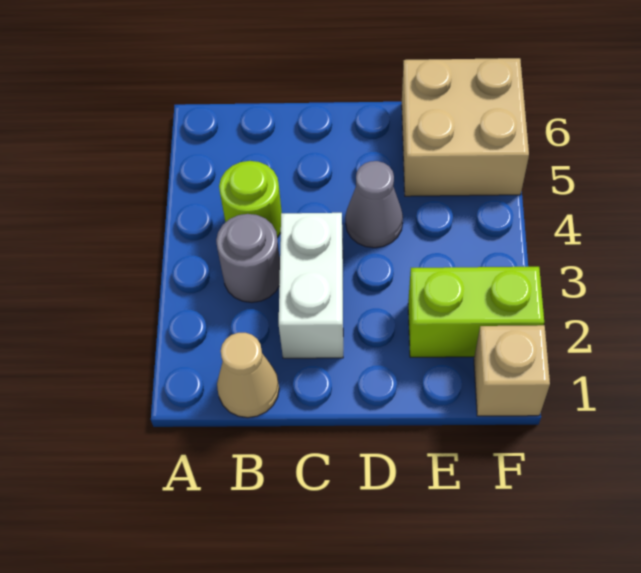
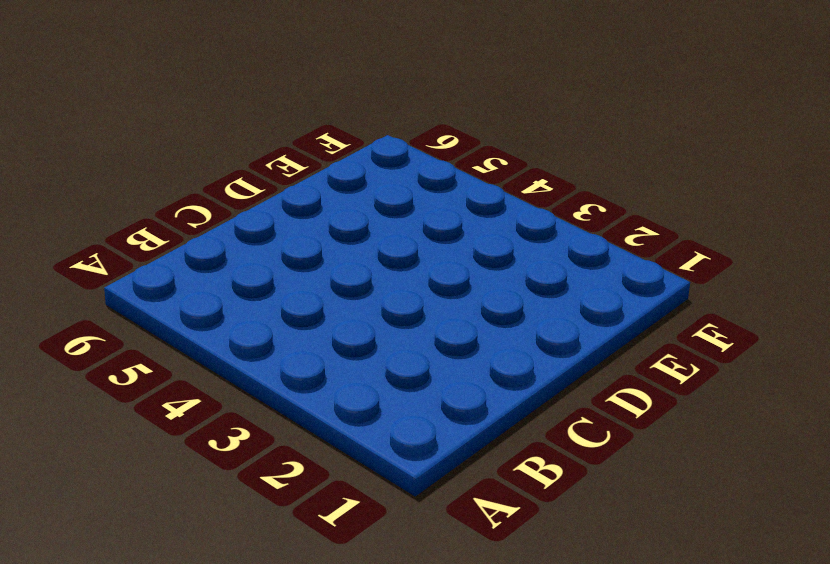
none -> tan cone B1 level 1
none -> grey round brick B3 level 1

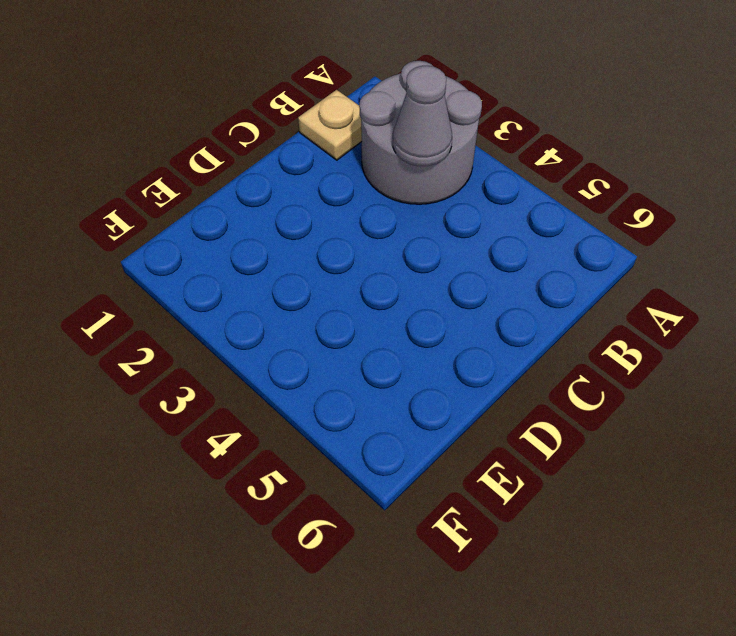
grey round brick A2:B3 level 1 -> grey round brick B3 level 1
tan plate B1 level 1 -> tan cone B1 level 1
grey cone B3 level 2 -> grey cone D4 level 1
none -> lime round brick B4 level 1
none -> white brick C2:C3 level 1

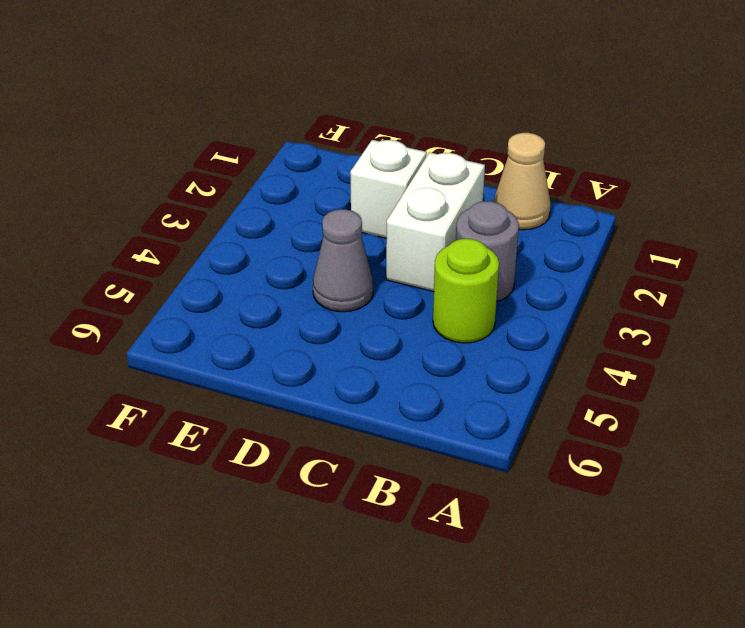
white brick D2 level 1 -> none
none -> lime brick E2:F2 level 1
none -> tan brick E5:F6 level 1

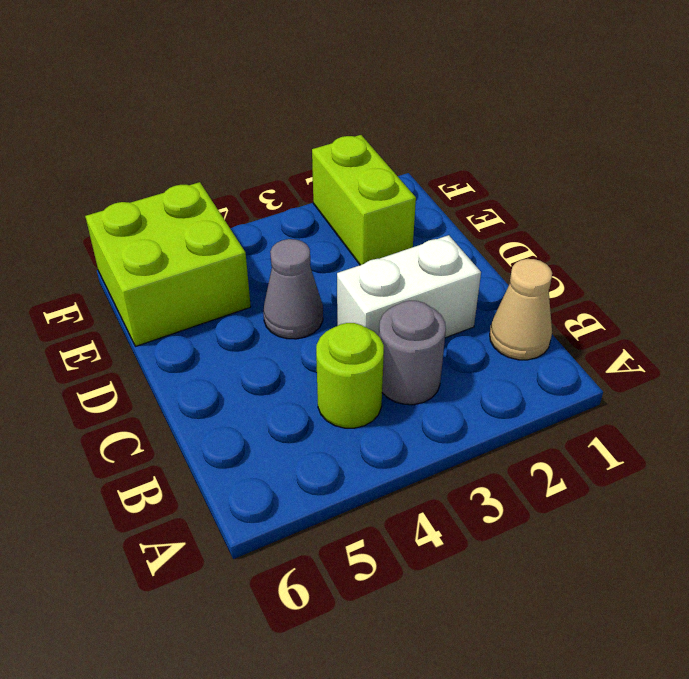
lime brick E5:F6 level 1 -> tan brick E5:F6 level 1
none -> tan brick F1 level 1

